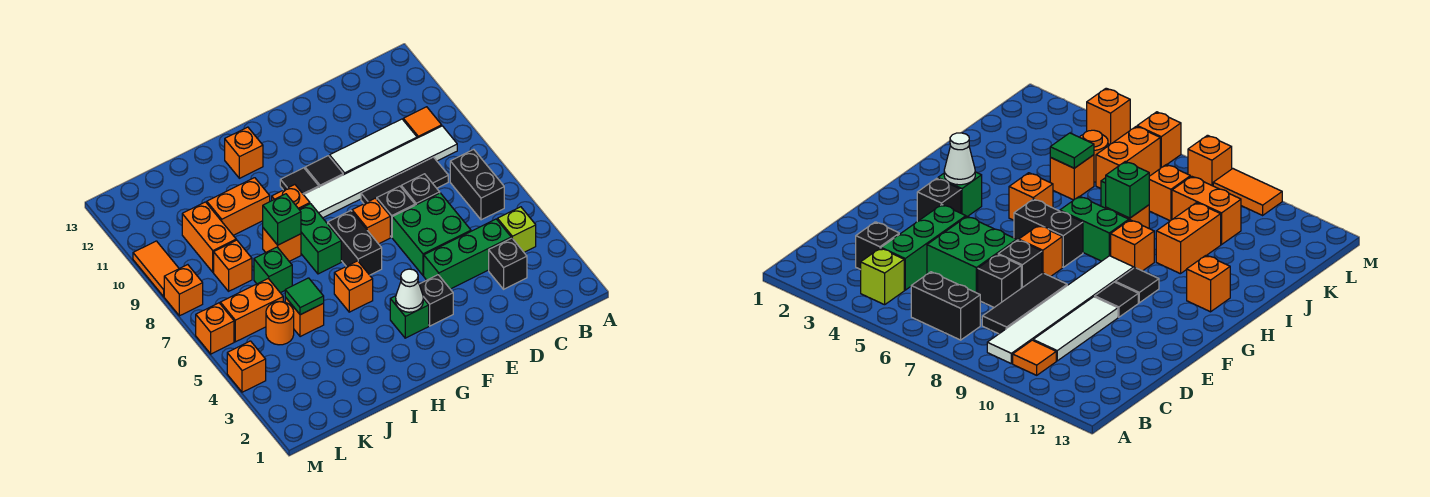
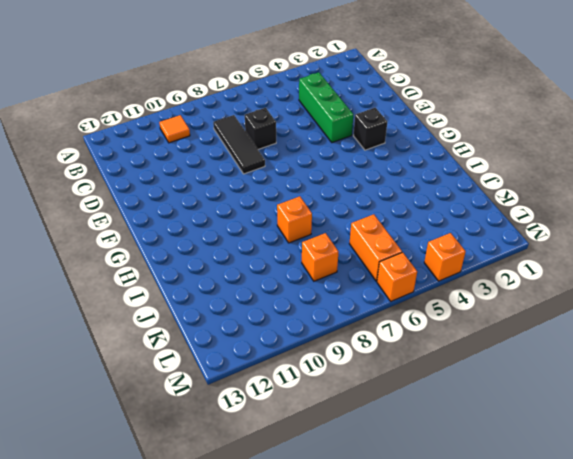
none -> lime brick B4 level 1
none -> black brick B6:B7 level 1
none -> white tile B9:G9 level 1
none -> black brick C3 level 1

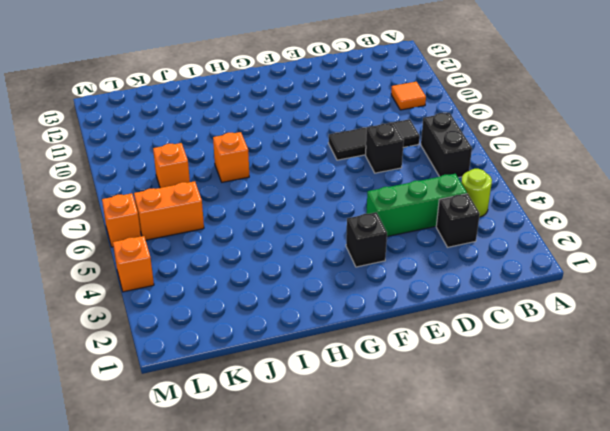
lime round brick B4 level 1 -> lime brick B4 level 1
none -> white tile B9:G9 level 1
none -> white tile C10:E10 level 1
none -> green brick D5:E6 level 1
none -> black brick E7 level 1

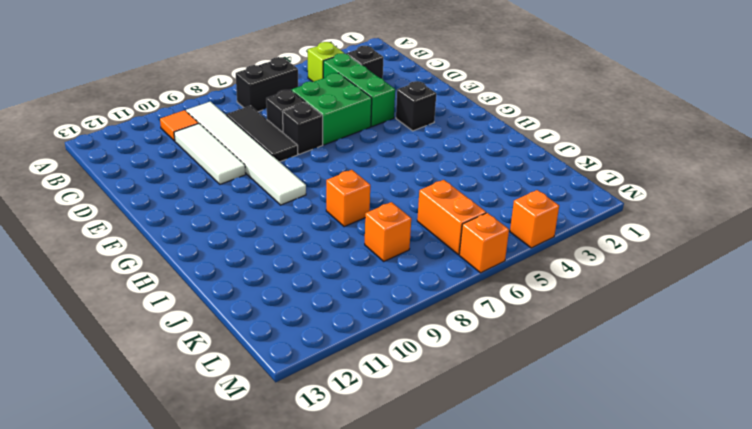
none -> orange brick F7 level 1
none -> black tile F10 level 1
none -> green brick G3 level 1
none -> black brick G6:G7 level 1

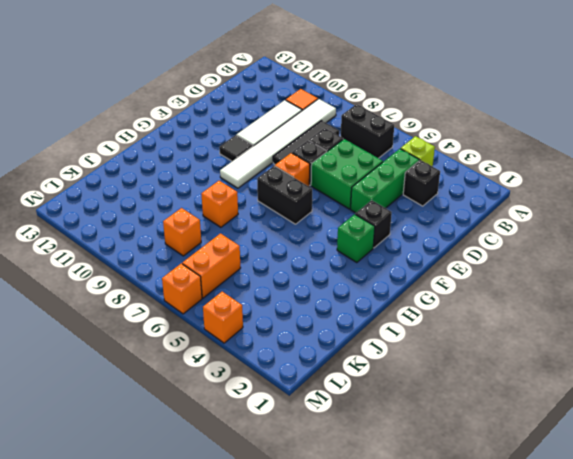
none -> black tile G10 level 1
none -> orange brick H5 level 1
none -> green brick H7:H8 level 1
none -> orange brick H9 level 1

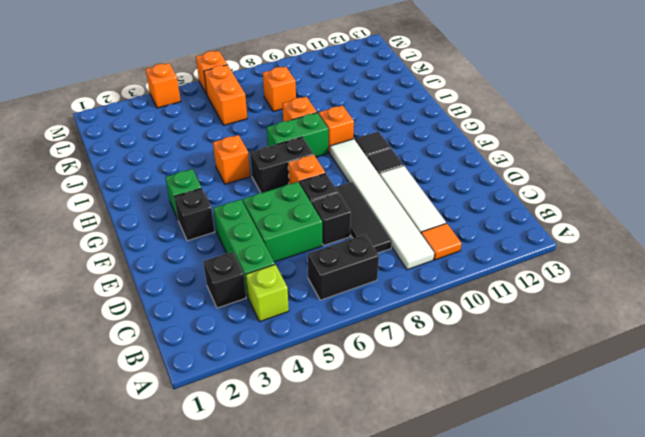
none -> orange brick H12 level 1
none -> orange brick I10:J10 level 1
none -> orange brick J5 level 1
none -> green brick J7 level 1

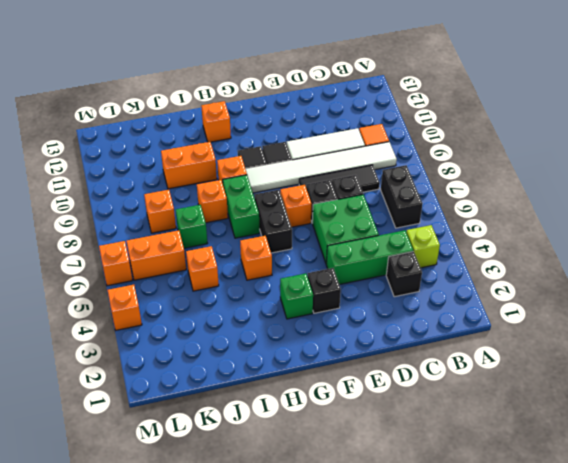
none -> orange round brick K5 level 1
none -> orange brick K9:K10 level 1
none -> orange brick M8 level 1
none -> orange tile M9:M10 level 1

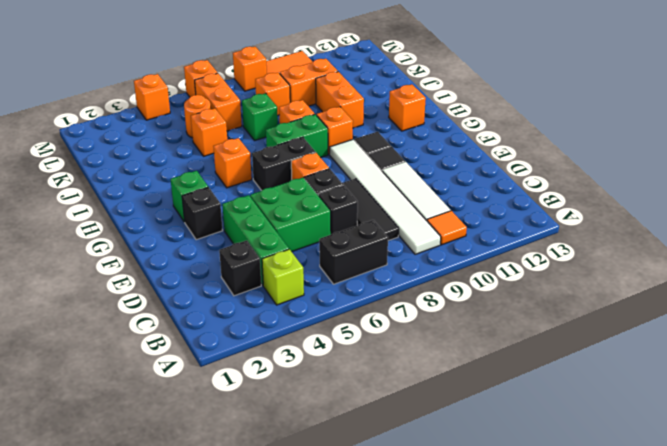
none -> white cone G3 level 2
none -> green brick I8 level 2
none -> green tile J5 level 2

